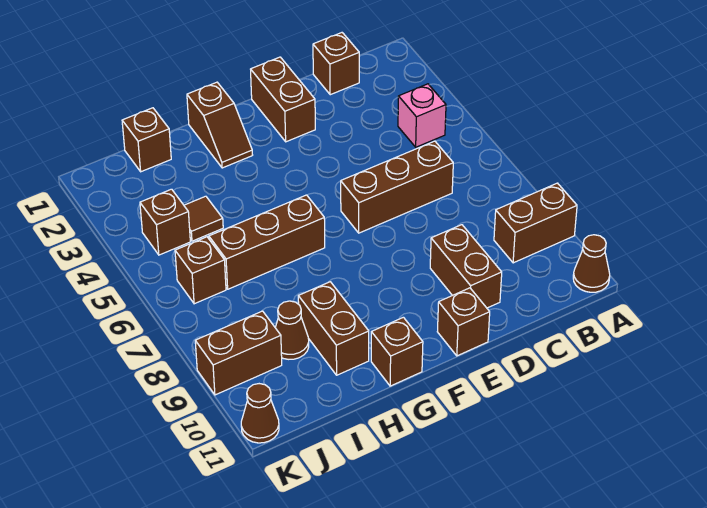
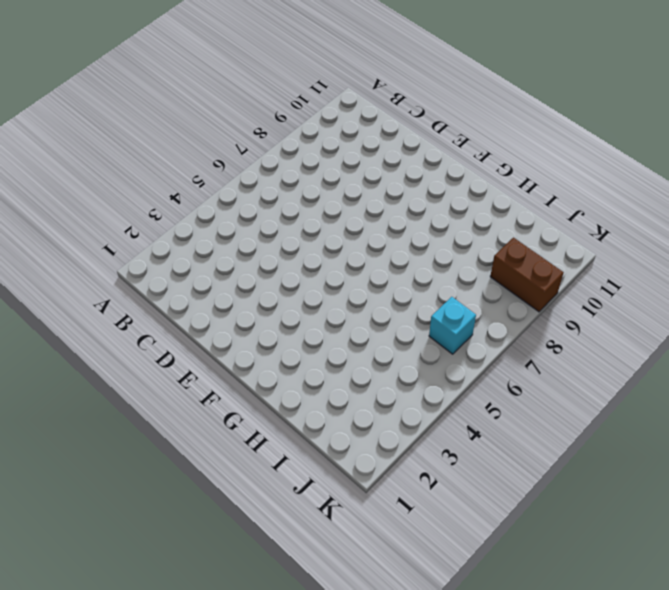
cyan brick J6 level 1 -> brown brick J6 level 1
none -> brown brick A9:B9 level 1
none -> brown cone A11 level 1
none -> pink brick B4 level 1

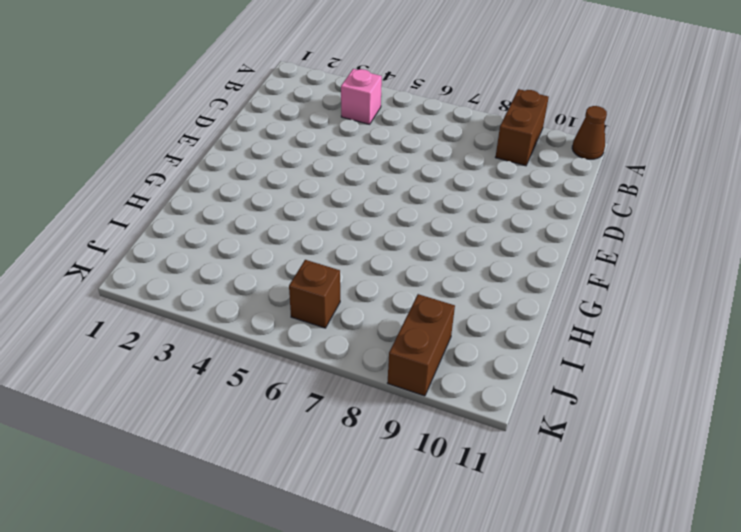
none -> brown brick C1 level 1
none -> brown brick C6:E6 level 1
none -> brown brick D9:D10 level 1

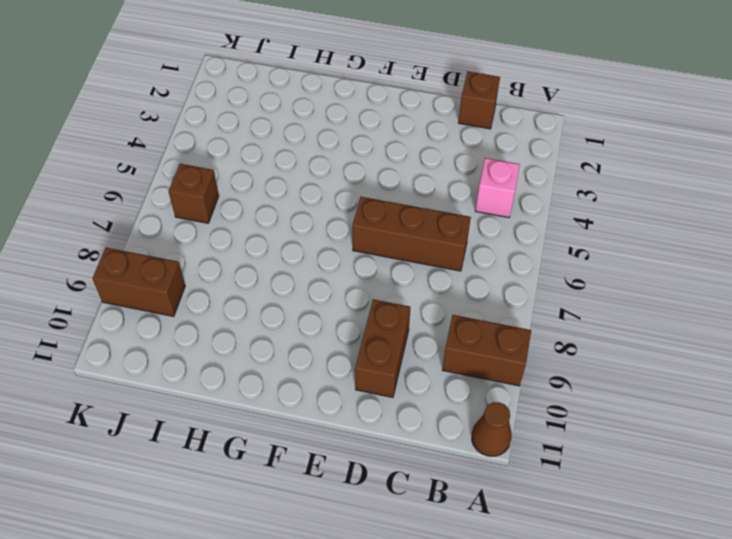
none -> brown brick E1:E2 level 1
none -> brown brick E11 level 1
none -> brown slope G1:G2 level 1 top 1

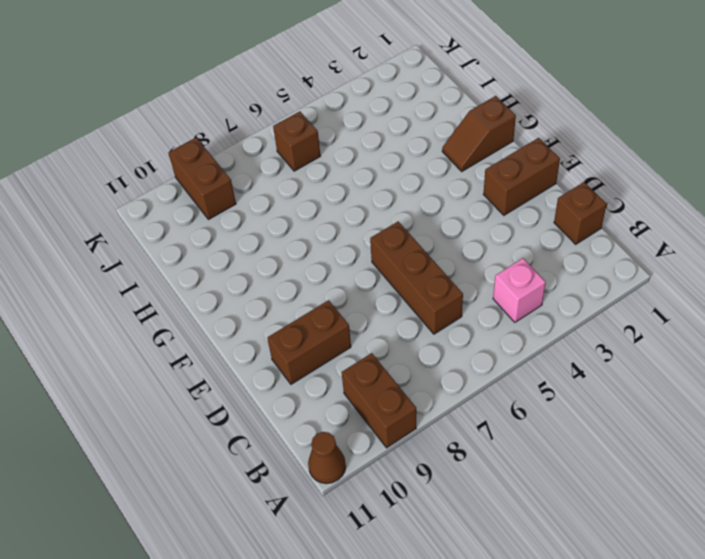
none -> brown brick E11 level 1
none -> brown brick G6:I6 level 1
none -> brown brick G11 level 1

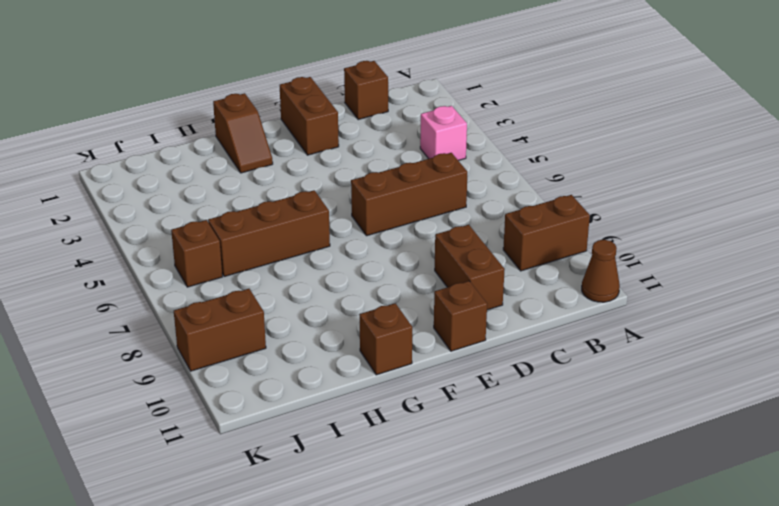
none -> brown brick H9:H10 level 1
none -> brown brick I1 level 1
none -> brown tile I4 level 1

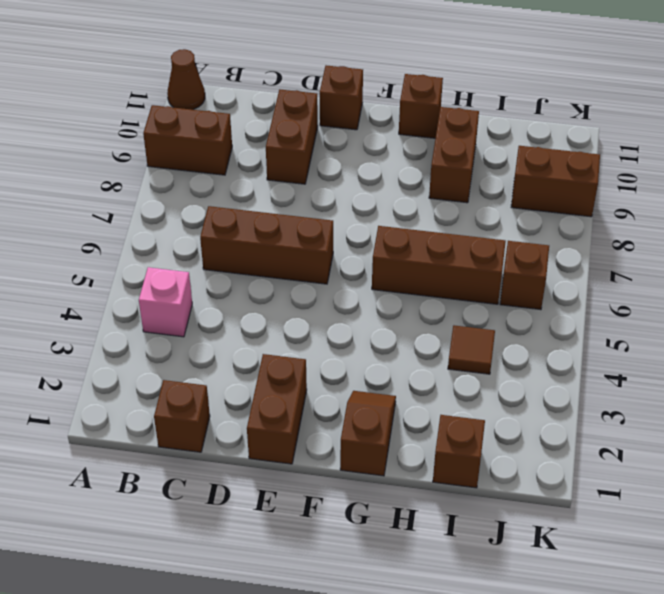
none -> brown cone I9 level 1
none -> brown brick J4 level 1
none -> brown cone K11 level 1

